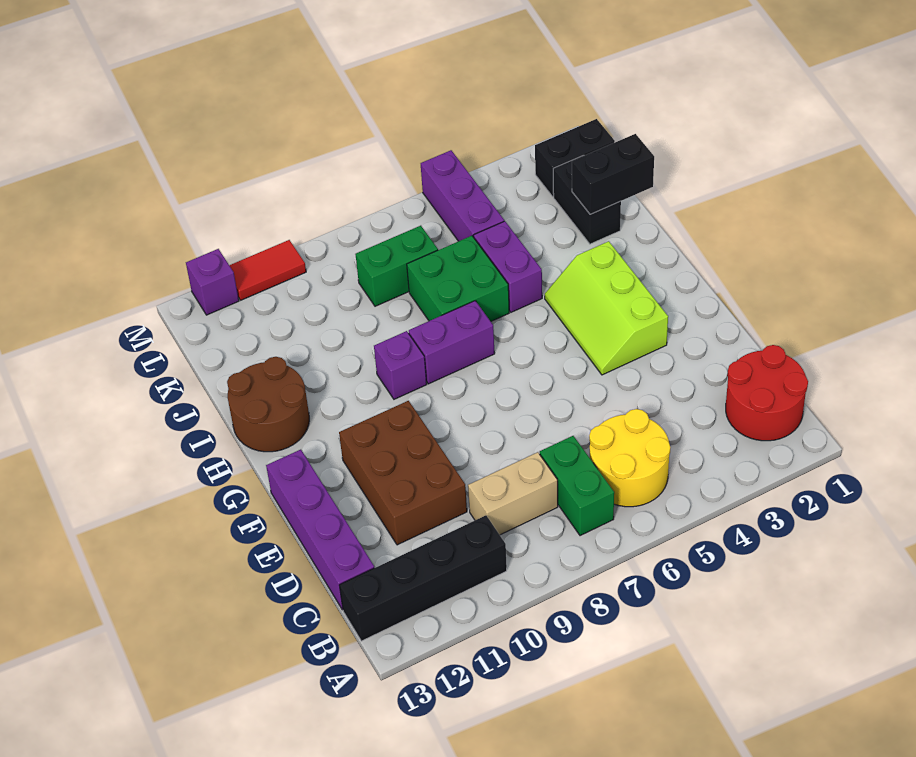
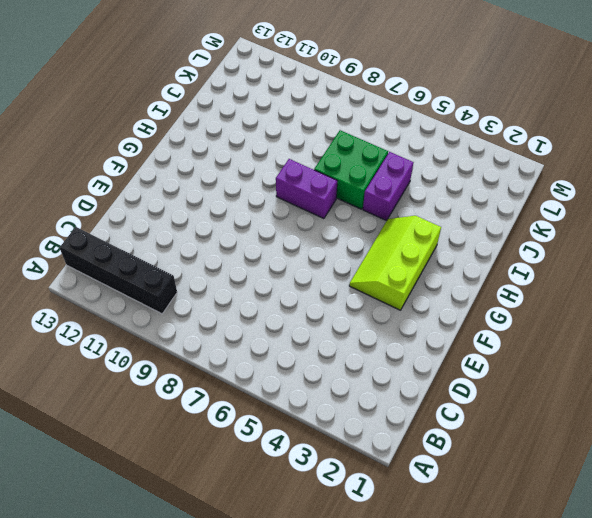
none -> red round brick B1:C2 level 1
none -> yellow round brick B5:C6 level 1
none -> green brick B7:C7 level 1

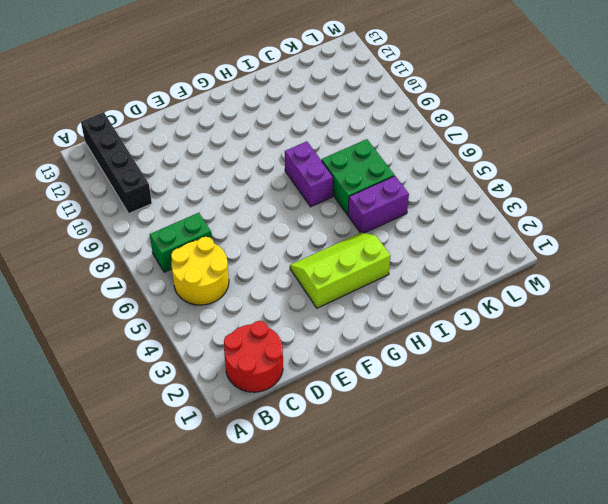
none -> tan brick C8:C9 level 1
none -> purple brick C13:F13 level 1
none -> brown brick D10:F11 level 1

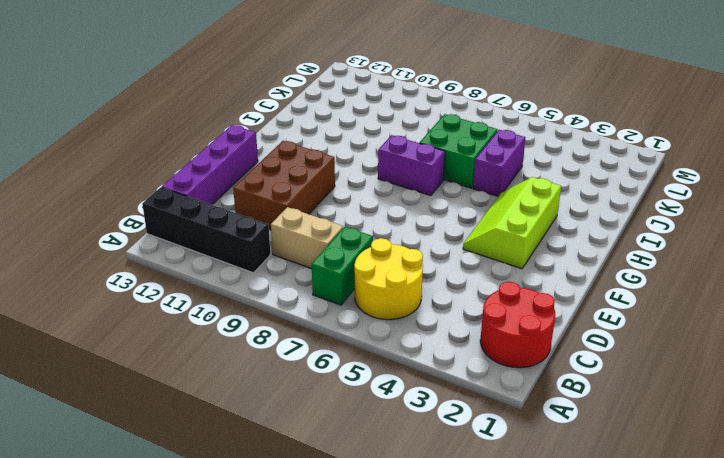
none -> purple brick H9 level 1
none -> brown round brick H12:I13 level 1
none -> black brick J2:K2 level 1

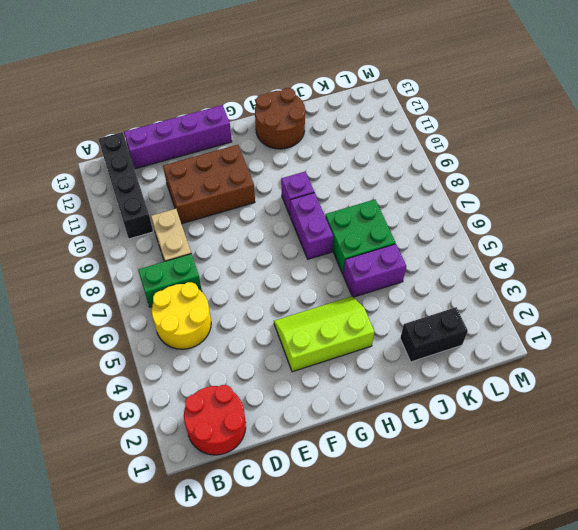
none -> purple brick K5:M5 level 1
none -> green brick K7:K8 level 1
none -> black brick L1:L2 level 1

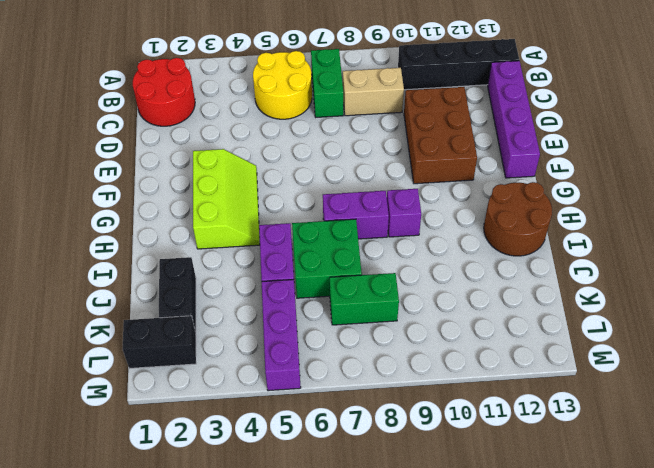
none -> red tile M10:M11 level 1
none -> purple brick M12 level 1
none -> black brick J1:J2 level 2

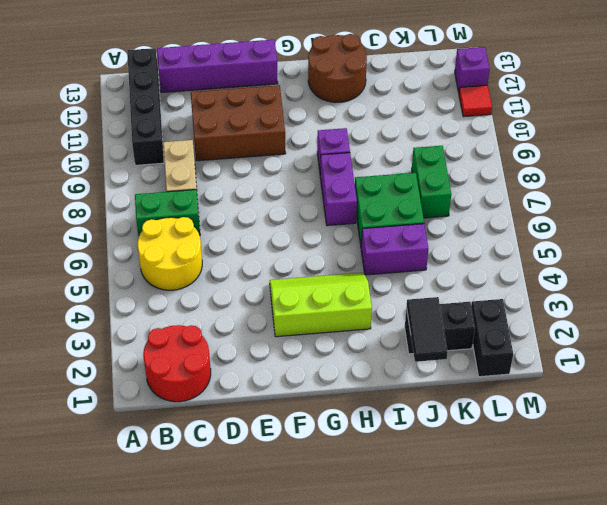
black tile J1:J2 level 2 -> black brick J1:J2 level 2
red tile M11 level 1 -> red tile M10:M11 level 1
none -> purple brick K5:M5 level 1

